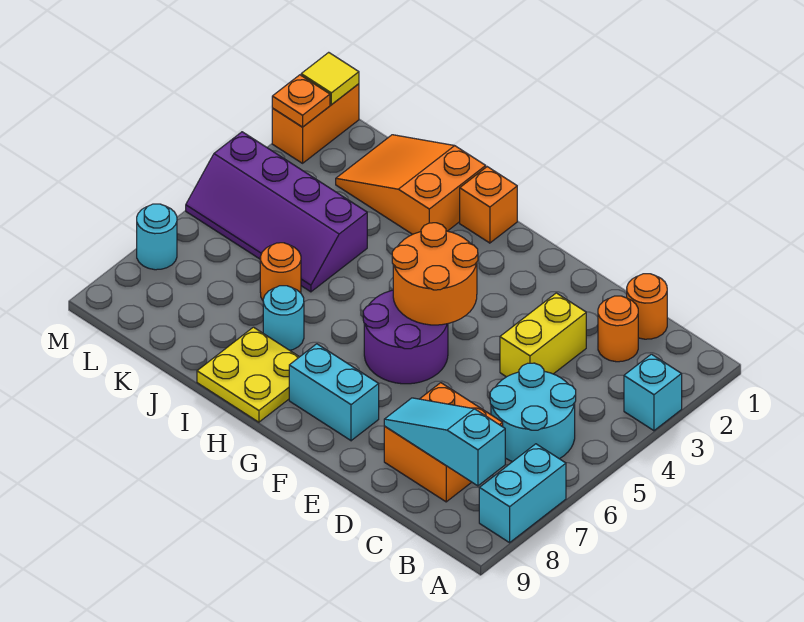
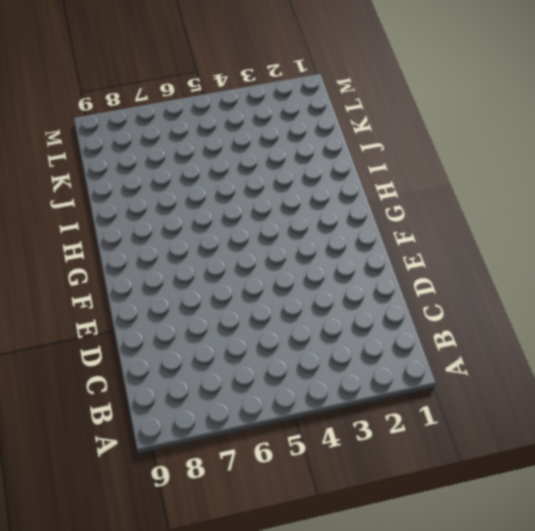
none -> cyan brick A3 level 1
none -> cyan brick A7:A8 level 1
none -> cyan round brick B5:C6 level 1

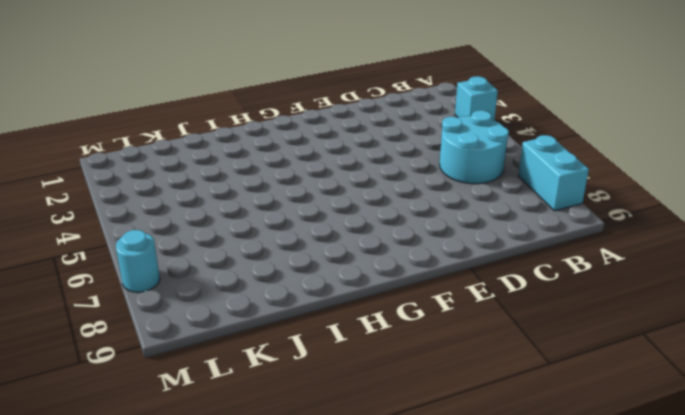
none -> orange round brick C1 level 1
none -> orange round brick C2 level 1
none -> orange brick C7:D8 level 1

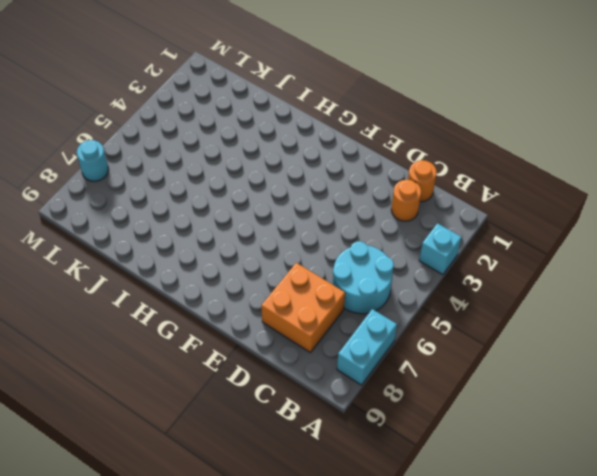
none -> yellow brick D3:D4 level 1
none -> purple round brick F5:G6 level 1
none -> cyan brick F8:G8 level 1

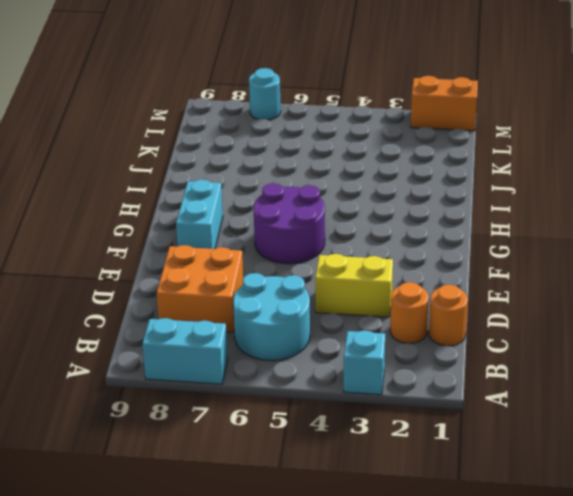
none -> orange brick H1 level 1
none -> yellow plate H8:I9 level 1
none -> orange slope I1:K2 level 1 top I

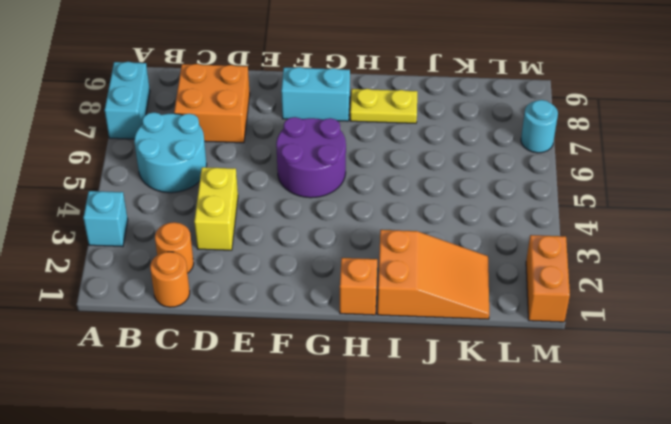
yellow plate H8:I8 level 1 -> yellow plate H8:I9 level 1
none -> cyan round brick I7 level 1
none -> purple slope J4:M5 level 1 top 4
none -> orange round brick J6 level 1

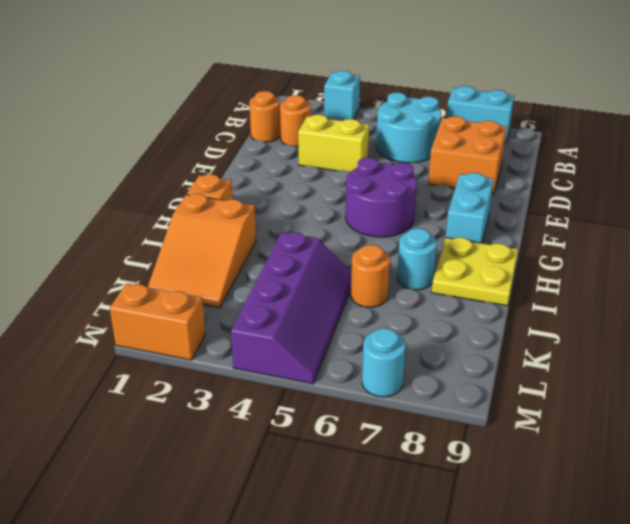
none -> cyan slope B8:D8 level 2 top B
none -> orange round brick F4:G5 level 2
none -> yellow tile M1 level 2

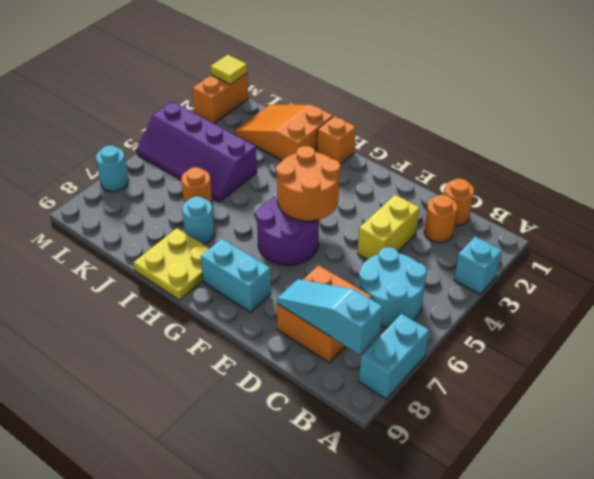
none -> orange plate M2 level 2

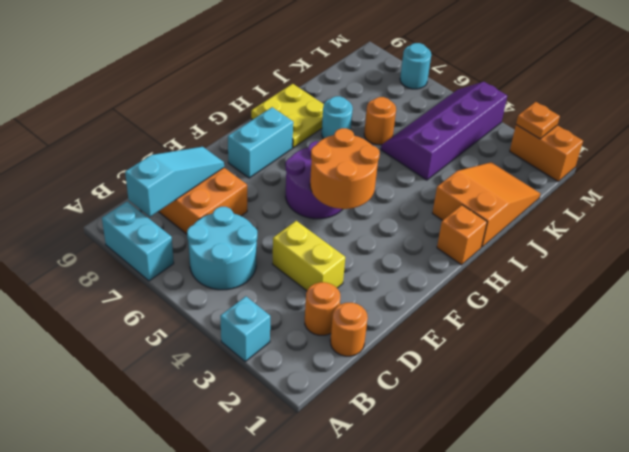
none -> yellow tile M1 level 2

